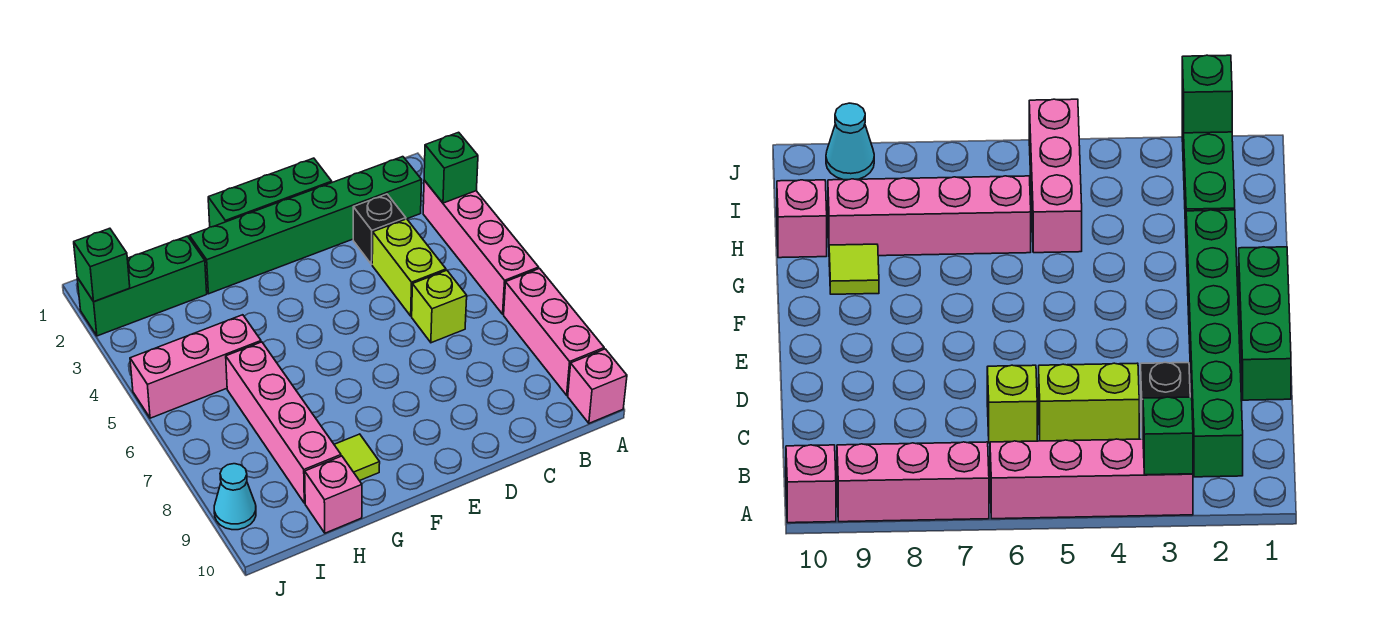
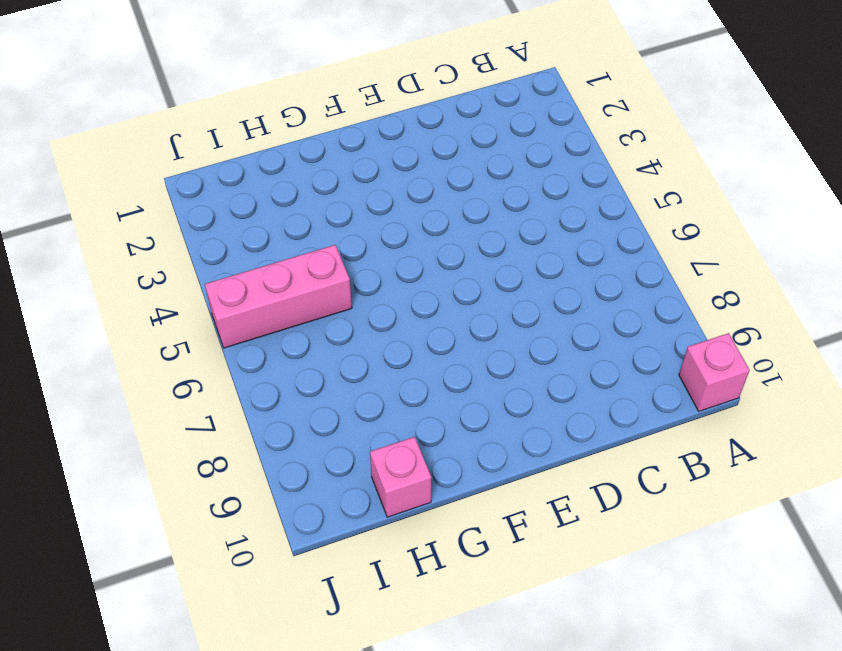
none -> pink brick A3:A6 level 1
none -> pink brick A7:A9 level 1
none -> green brick B2:G2 level 1

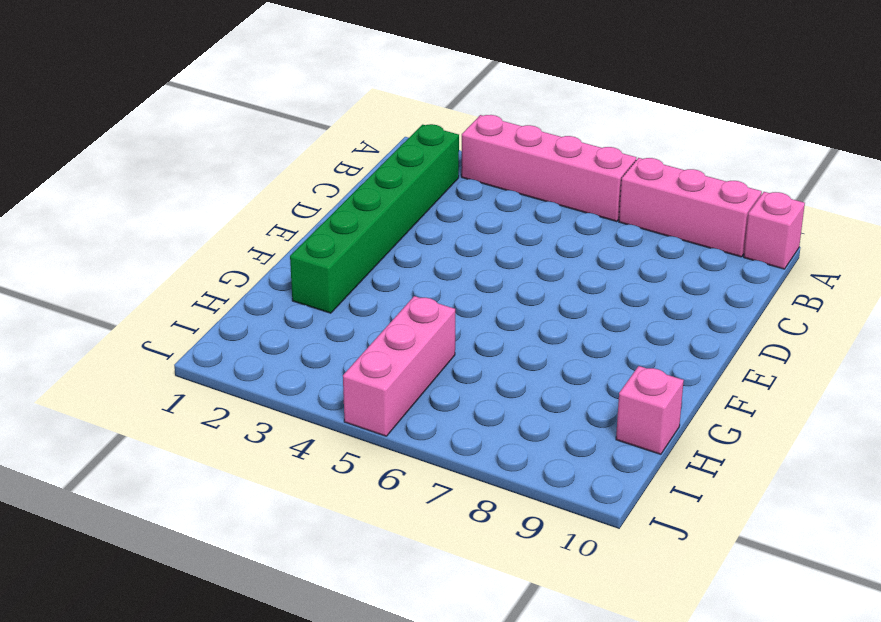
none -> black brick C3 level 1
none -> lime brick C4:C5 level 1
none -> lime brick C6 level 1

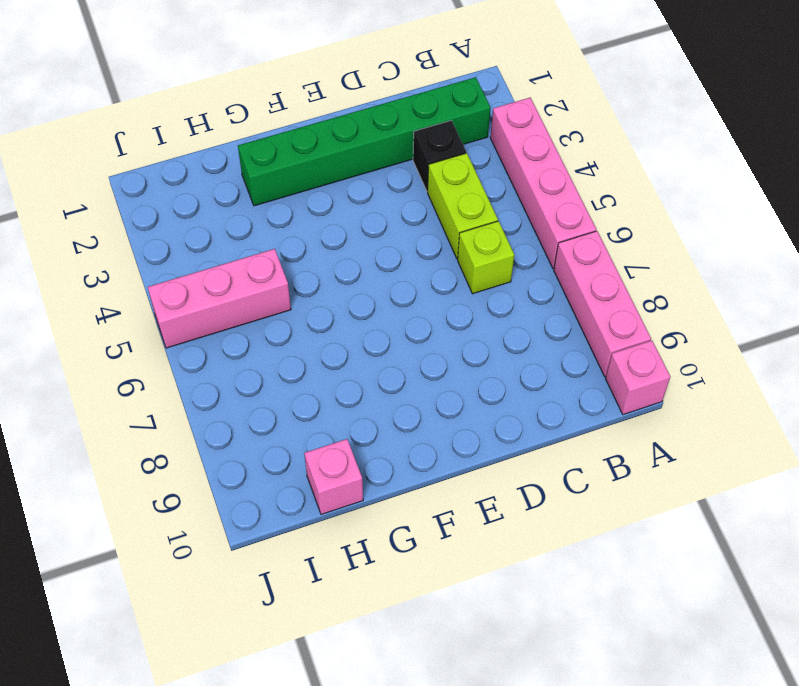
none -> green brick D1:F1 level 1
none -> lime tile G9 level 1
none -> green brick H2:J2 level 1

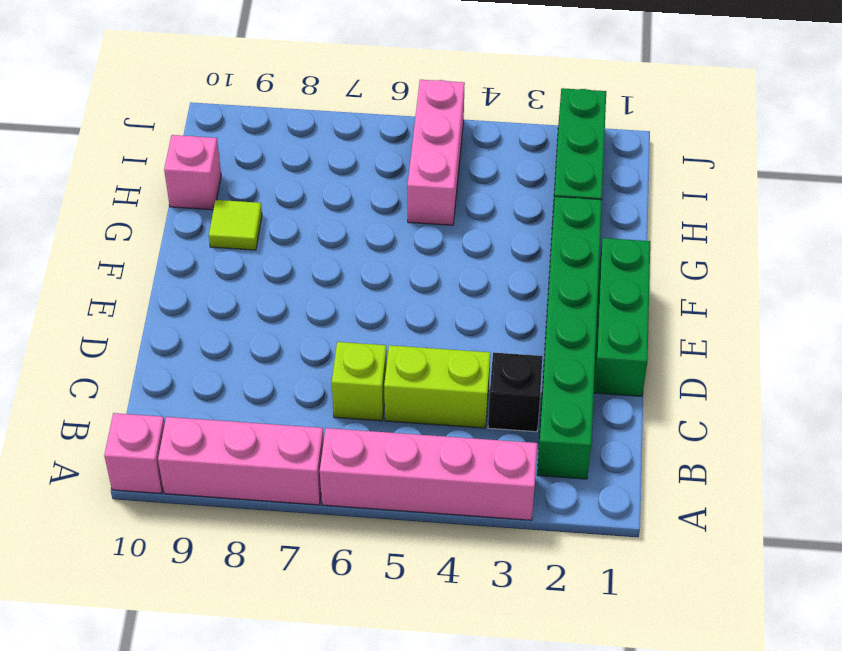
none -> pink brick H6:H9 level 1
none -> cyan cone J9 level 1
none -> green brick A3 level 2

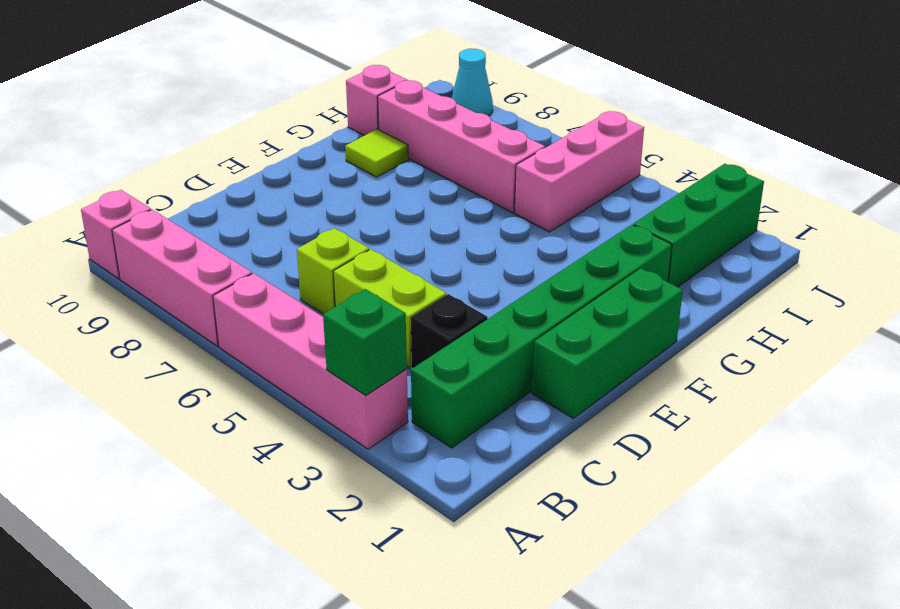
none -> green brick J2 level 2

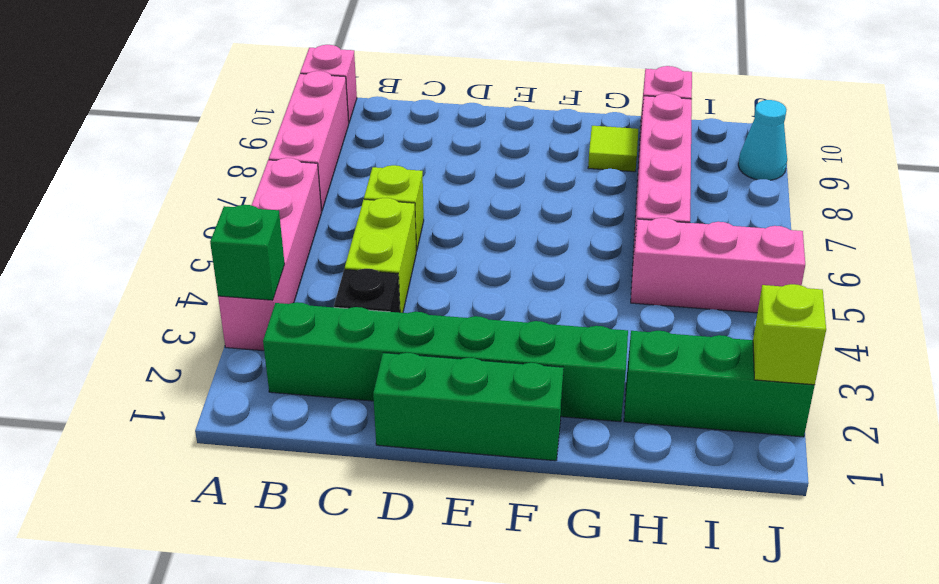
lime brick J2 level 2 -> green brick J2 level 2

